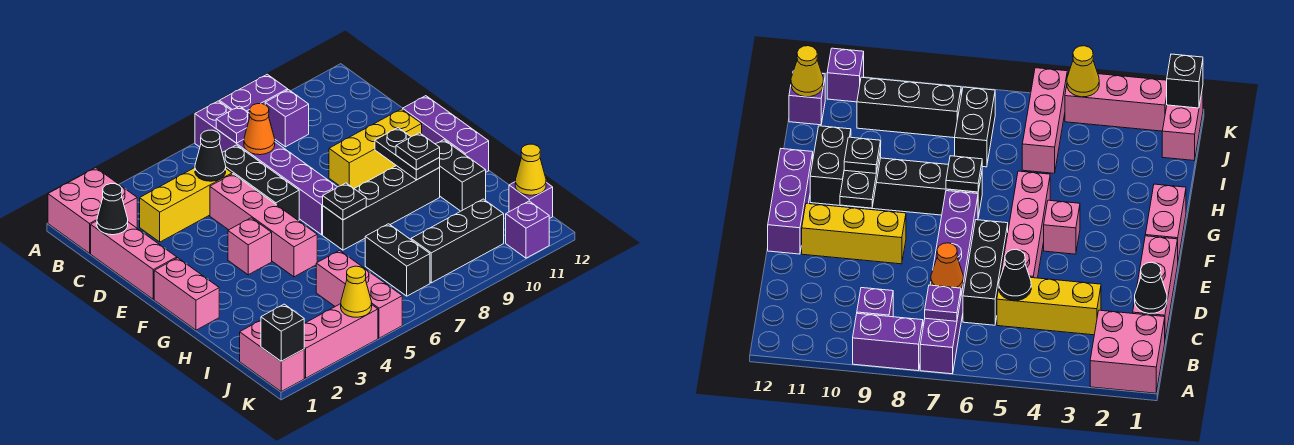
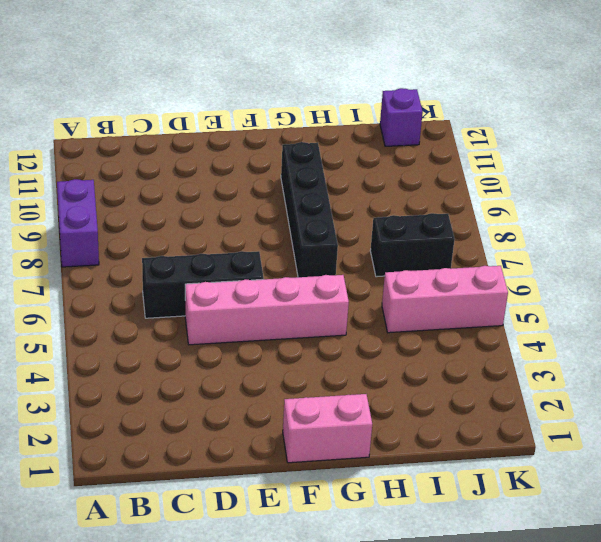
none -> pink brick A1:B2 level 1
none -> purple brick A7:F7 level 1
none -> purple brick B9 level 1
none -> pink brick C1:E1 level 1

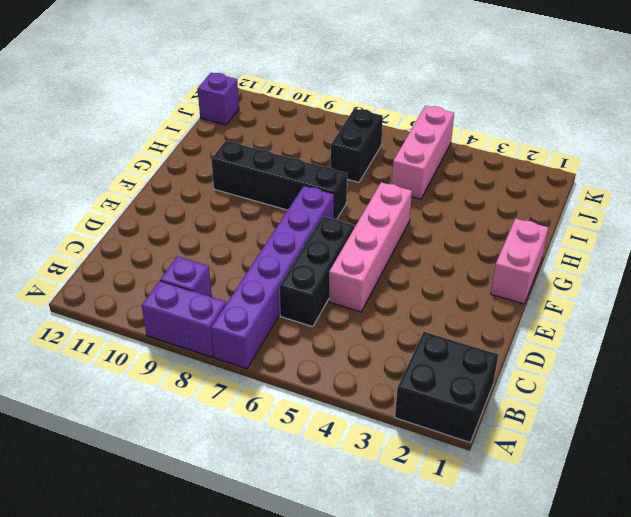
black brick A1:B2 level 1 -> pink brick A1:B2 level 1
none -> pink brick C1:E1 level 1
none -> yellow brick C3:C5 level 1
none -> yellow brick E9:E11 level 1
none -> purple brick E12:G12 level 1

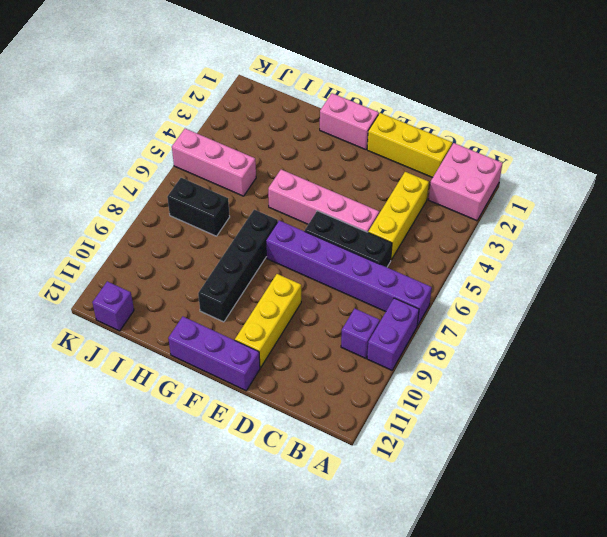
yellow brick C1:E1 level 1 -> pink brick C1:E1 level 1
none -> pink brick F4 level 1
none -> black brick G11:H11 level 1
none -> pink brick J1:K1 level 1
none -> black brick J8:J10 level 1

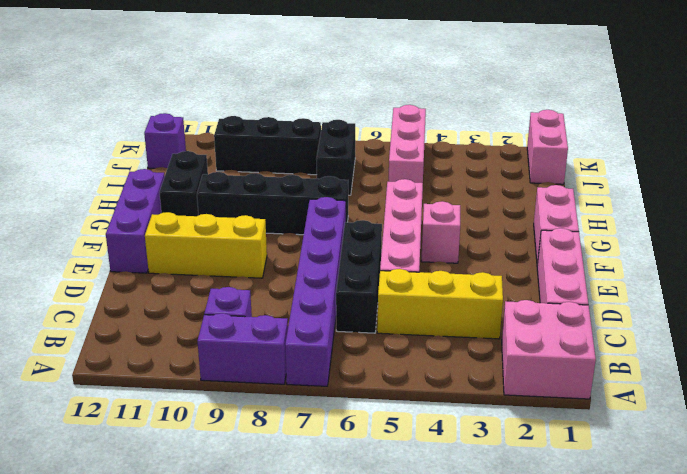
none -> pink brick K2:K4 level 1
none -> purple brick K11 level 1
none -> purple plate B7 level 2
none -> black cone C1 level 2

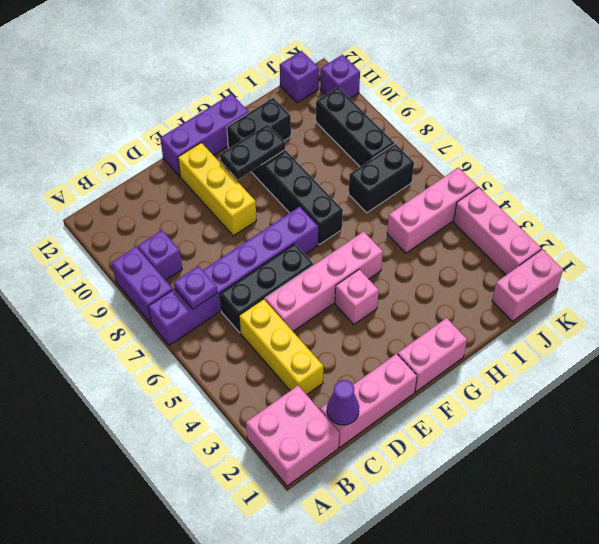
purple cone C1 level 2 -> black cone C1 level 2
none -> black cone C5 level 2
none -> orange cone C7 level 2
none -> black plate G7 level 2
none -> yellow cone J12 level 2

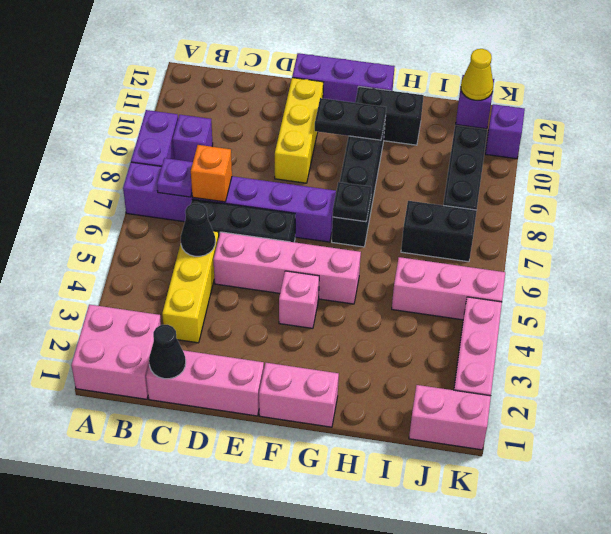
orange brick C7 level 2 -> orange cone C7 level 2
none -> black brick K1 level 2
none -> yellow cone K4 level 2
none -> black plate G10 level 3

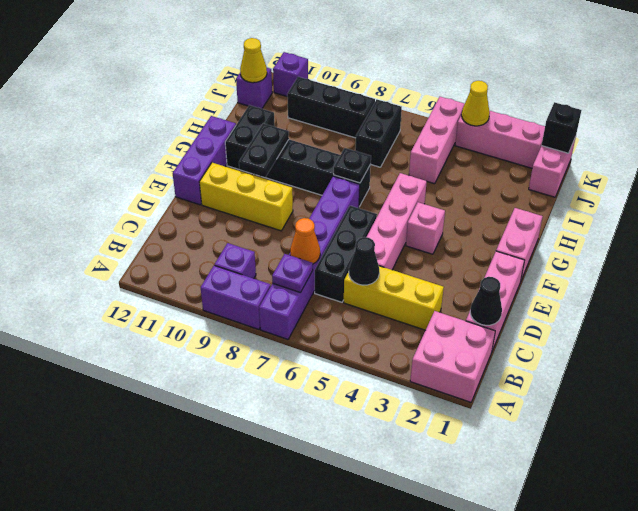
none -> black plate G10 level 3

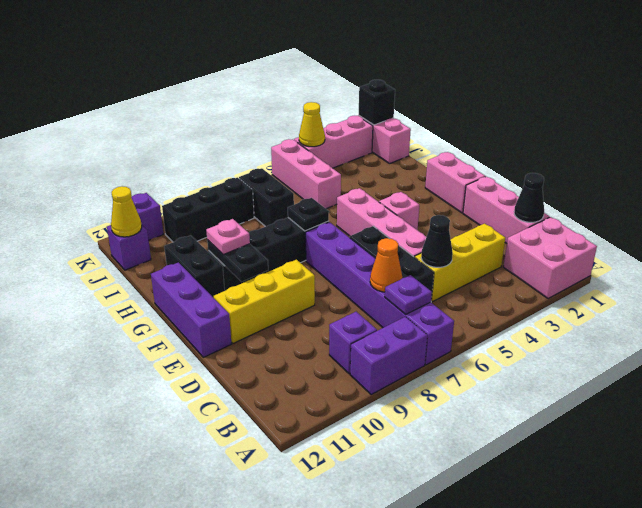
pink plate G10 level 3 -> black plate G10 level 3

